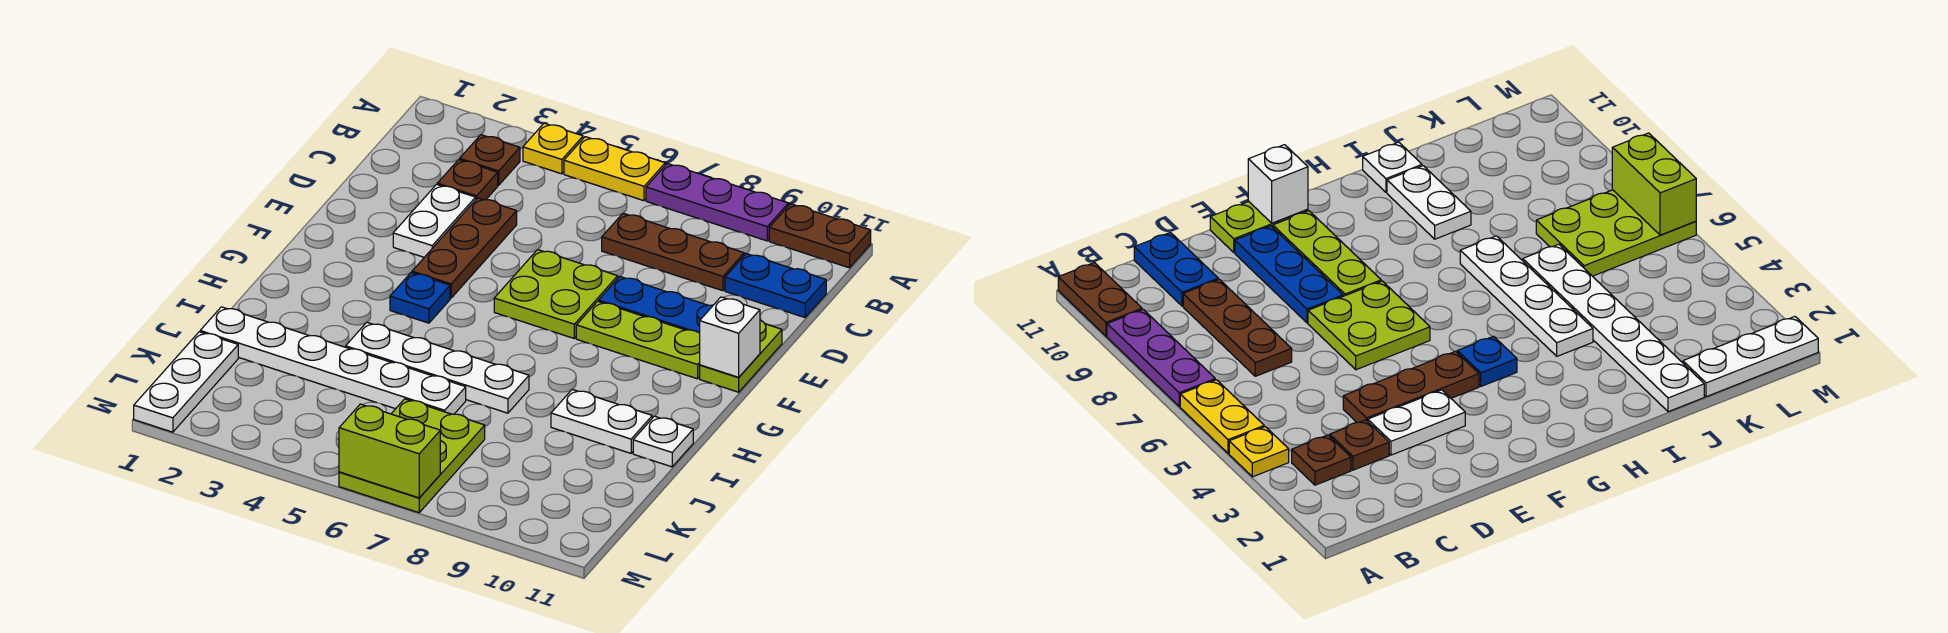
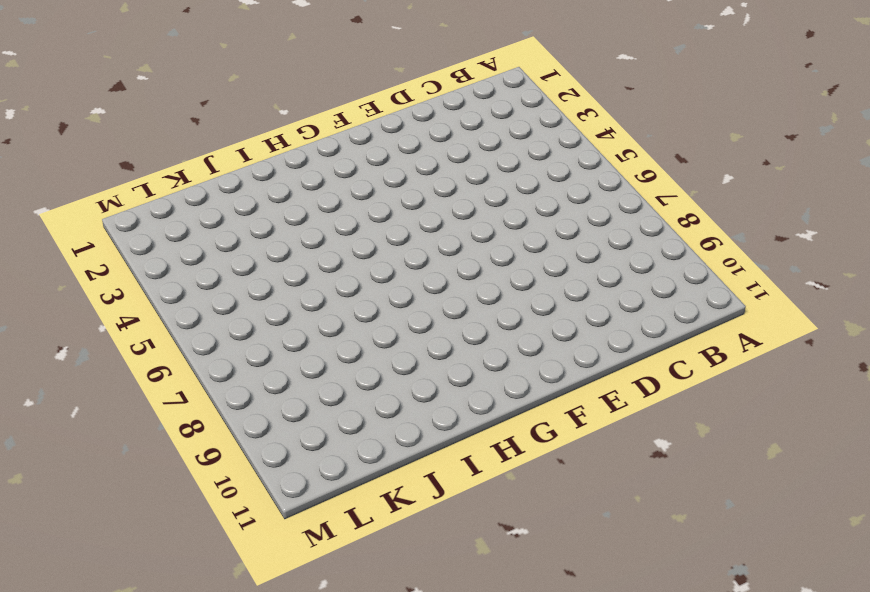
none -> yellow plate A4 level 1
none -> yellow plate A5:A6 level 1
none -> purple plate A7:A9 level 1

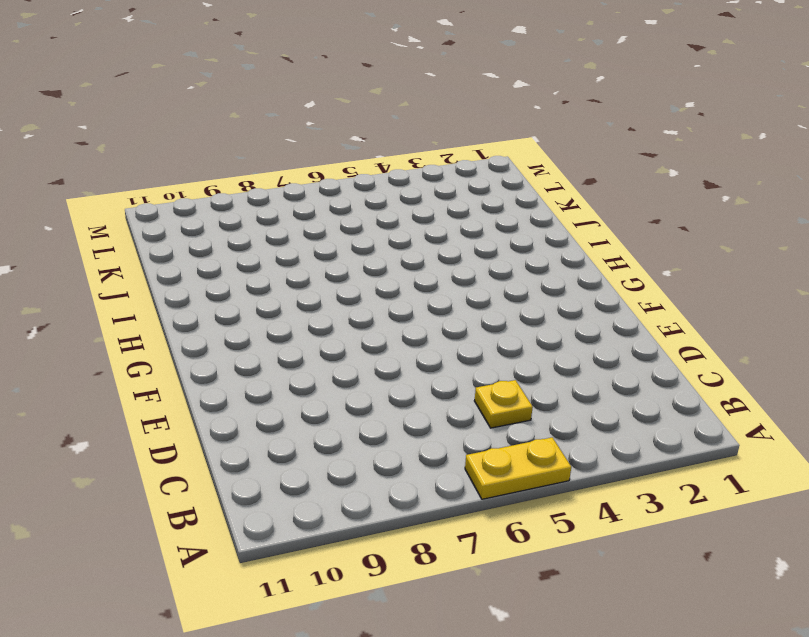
yellow plate C5 level 1 -> yellow plate A4 level 1
none -> purple plate A7:A9 level 1
none -> brown plate A10:A11 level 1
none -> brown plate B3 level 1

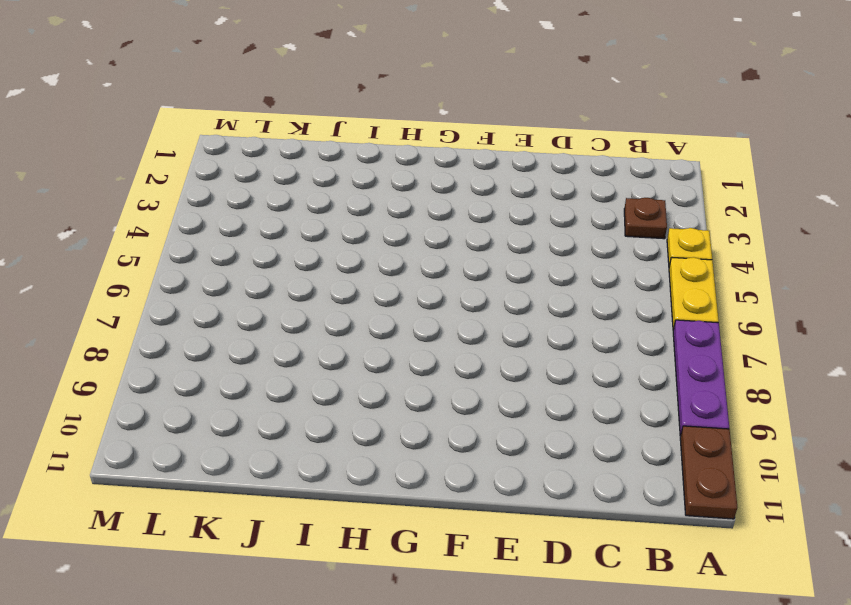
none -> brown plate C3 level 1
none -> brown plate C7:C9 level 1
none -> blue plate C10:C11 level 1

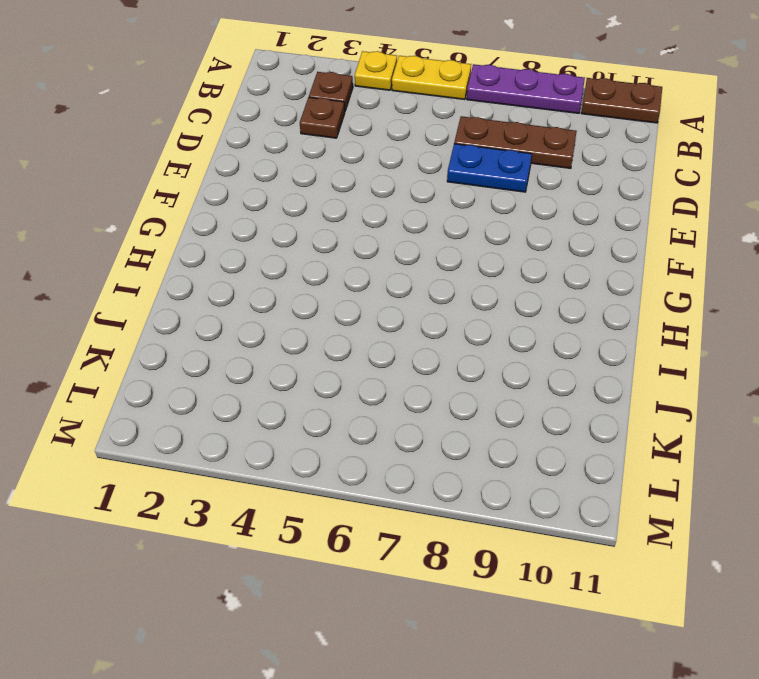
blue plate D7:D8 level 1 -> blue plate C10:C11 level 1
none -> white plate D3:E3 level 1
none -> brown plate D4:F4 level 1
none -> lime plate E6:F7 level 1

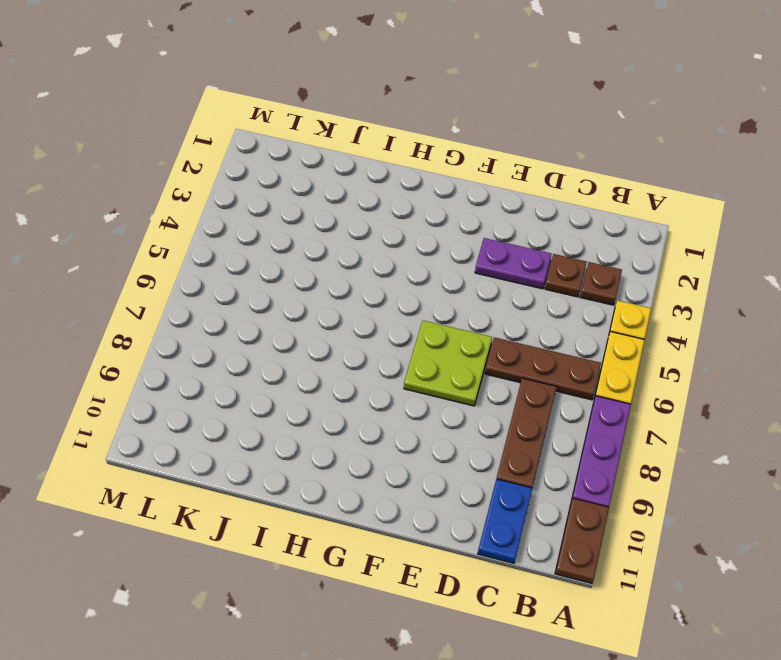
brown plate B6:D6 level 1 -> brown plate D4:F4 level 1
purple plate D3:E3 level 1 -> white plate D3:E3 level 1
none -> blue plate E8:E10 level 1
none -> lime plate E11:F11 level 1
none -> lime plate F8:F10 level 1

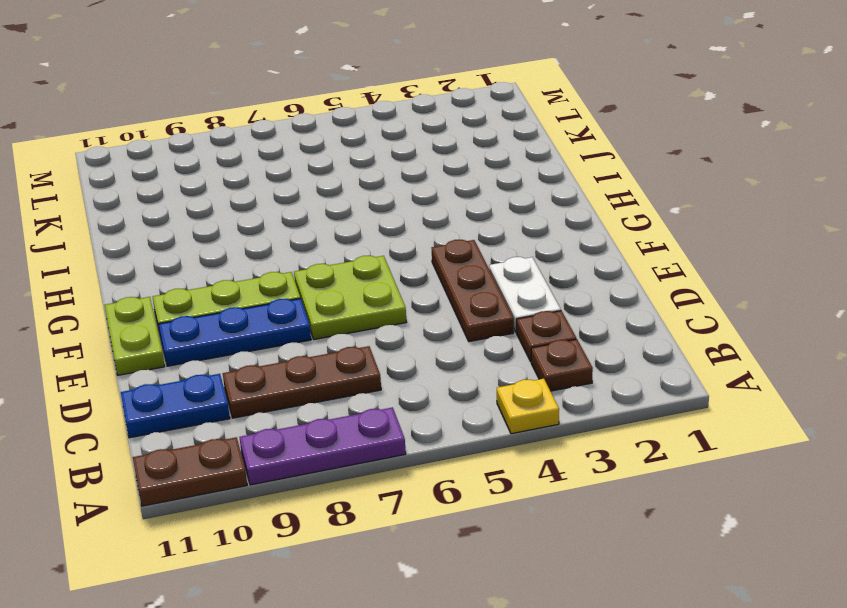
none -> yellow plate A5:A6 level 1
none -> blue plate G4 level 1
none -> white plate I4:I7 level 1

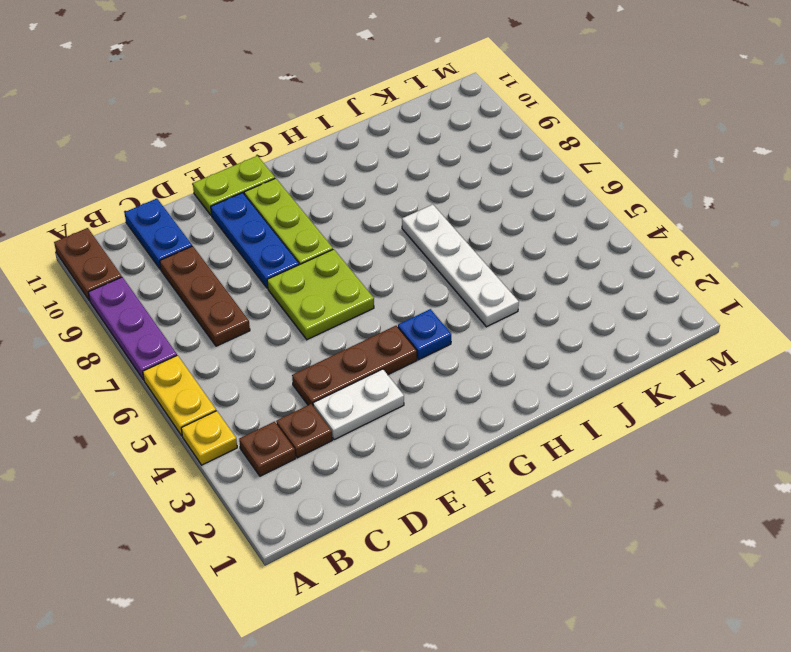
none -> white plate I9:I10 level 1
none -> white plate I11 level 1
none -> white plate J1:J6 level 1

